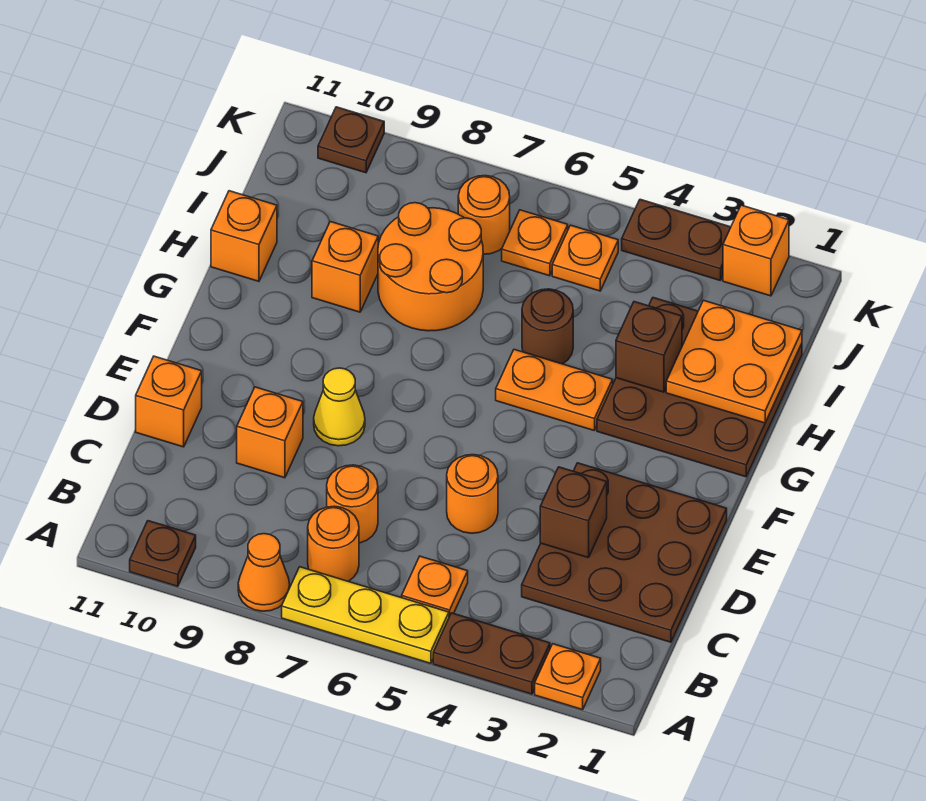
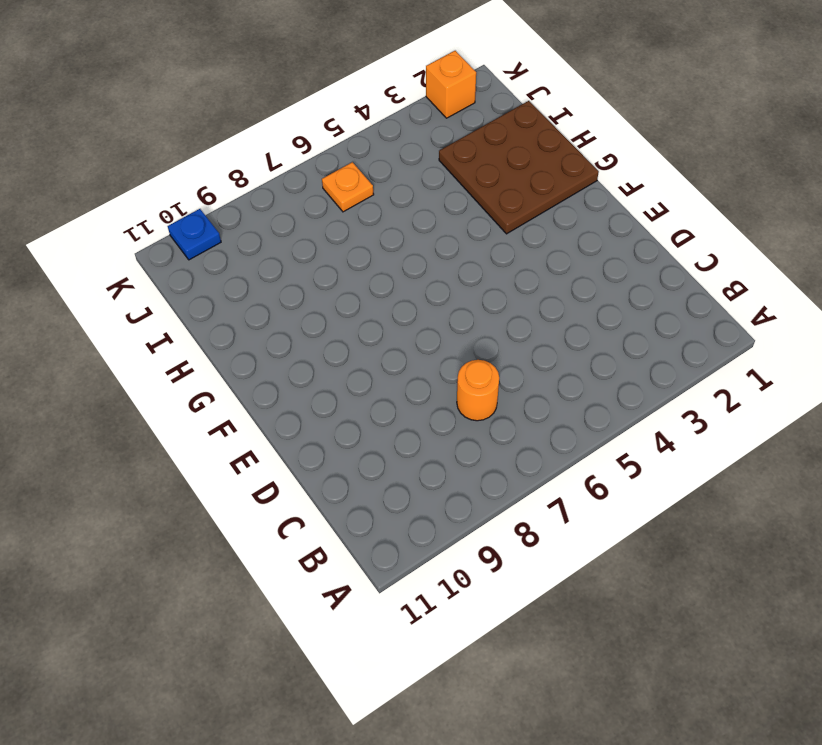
blue plate K10 level 1 -> brown plate K10 level 1
none -> orange plate A2 level 1
none -> brown plate A3:A4 level 1
none -> yellow plate A5:A7 level 1

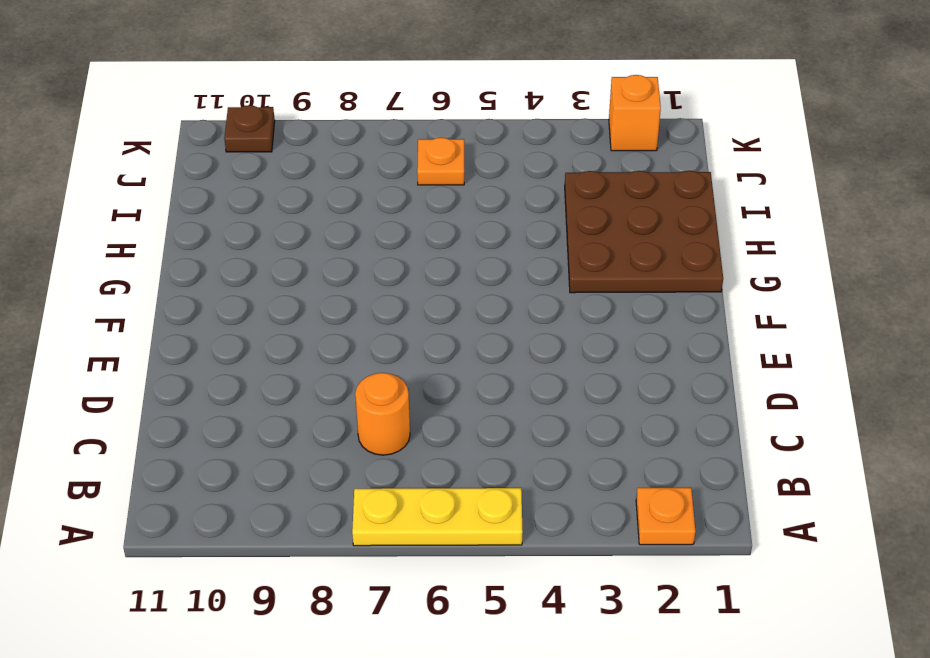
none -> brown plate A3:A4 level 1
none -> orange cone A8 level 1
none -> brown plate A10 level 1

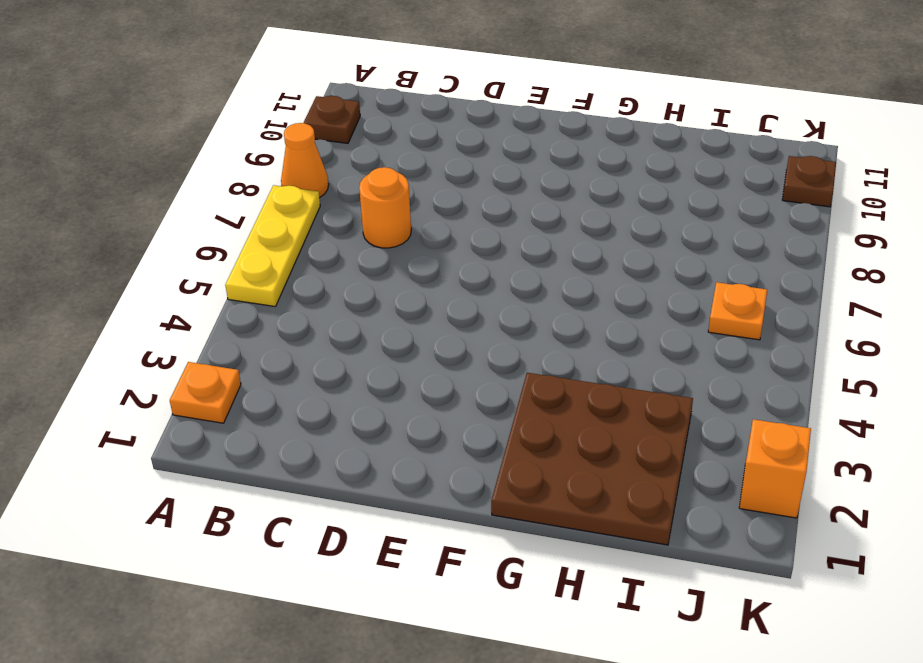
none -> brown plate A3:A4 level 1
none -> orange plate B5 level 1
none -> orange round brick B7 level 1

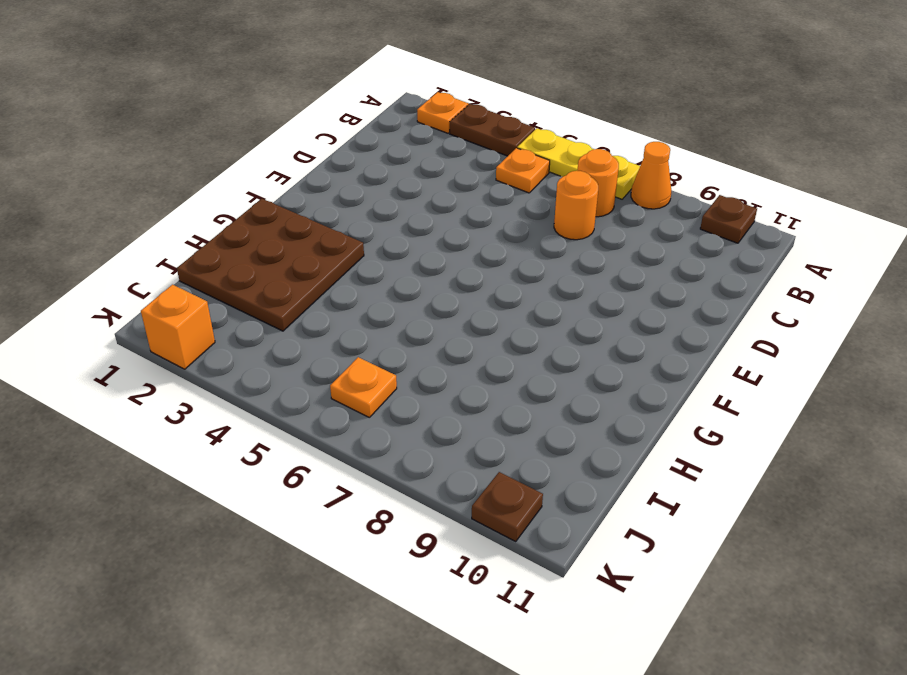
none -> brown plate C1:E3 level 1
none -> orange round brick D5 level 1
none -> orange brick D9 level 1

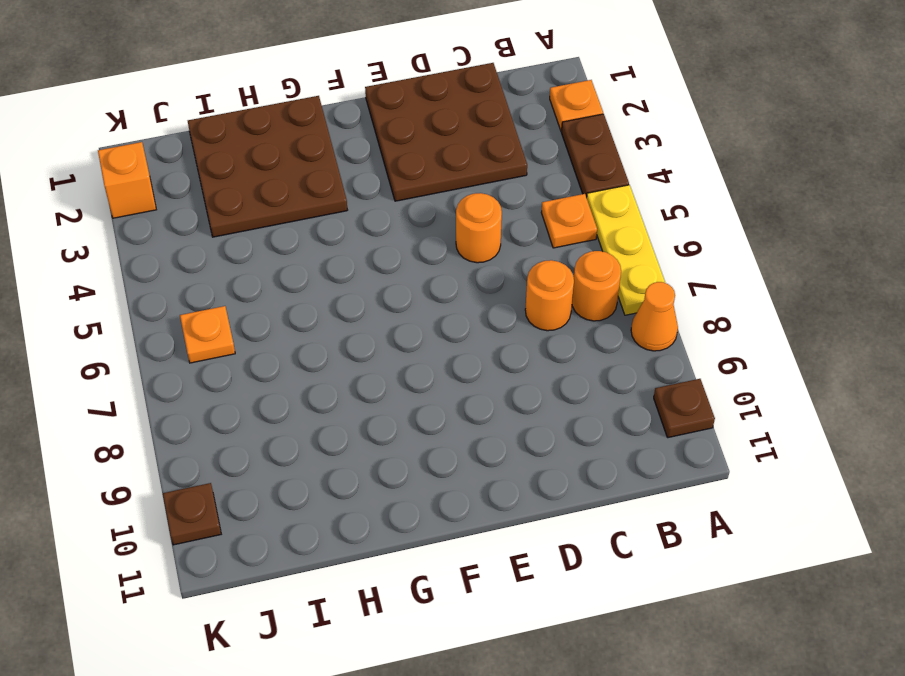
none -> orange brick D9 level 1
none -> orange brick D11 level 1
none -> yellow cone E8 level 1

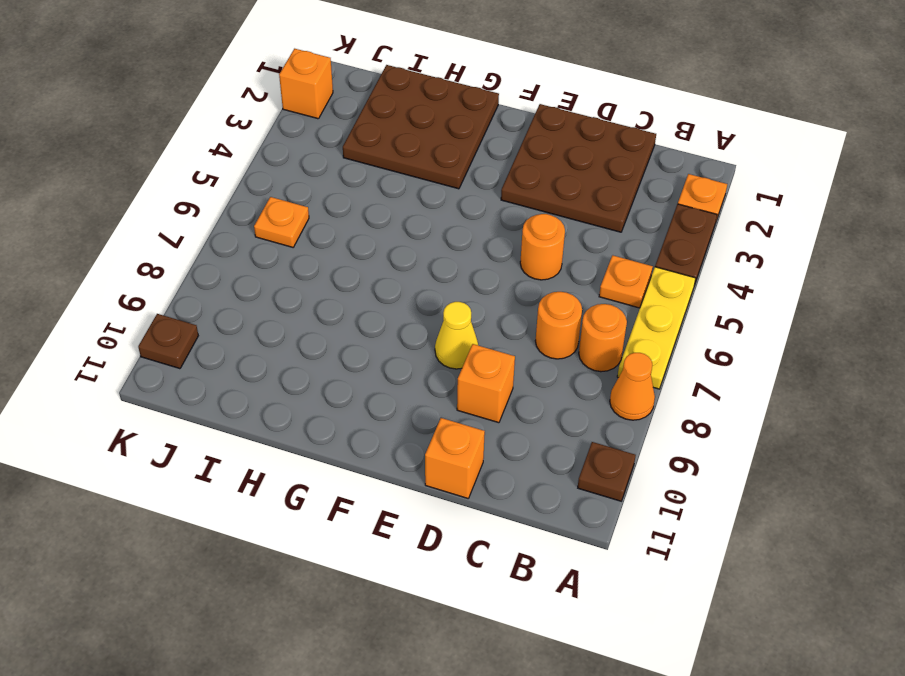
none -> orange plate G4:G5 level 1
none -> brown round brick H5 level 1
none -> orange round brick H7:I8 level 1

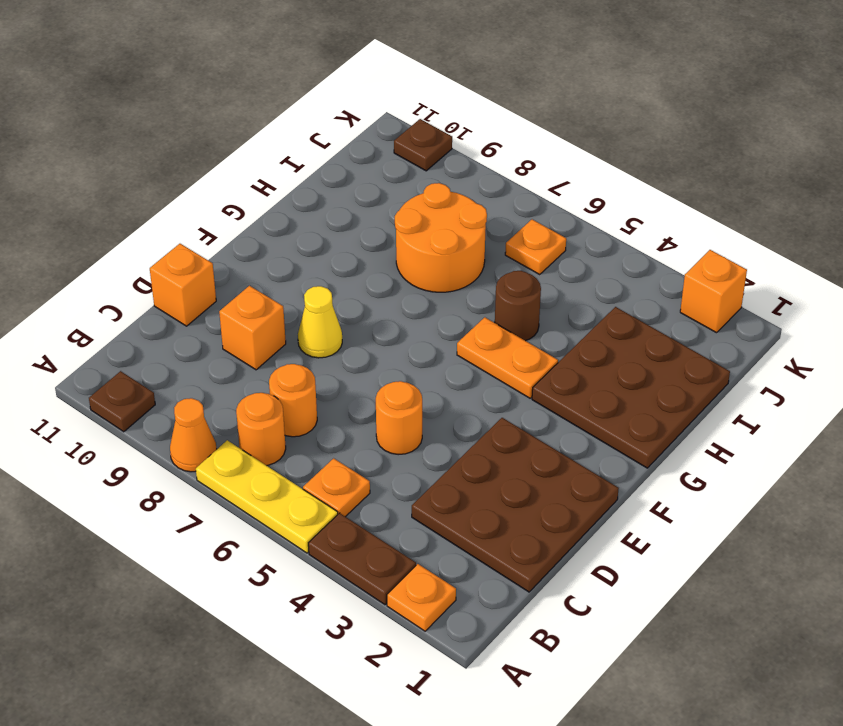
none -> orange brick H9 level 1
none -> orange brick H11 level 1
none -> orange plate J5 level 1

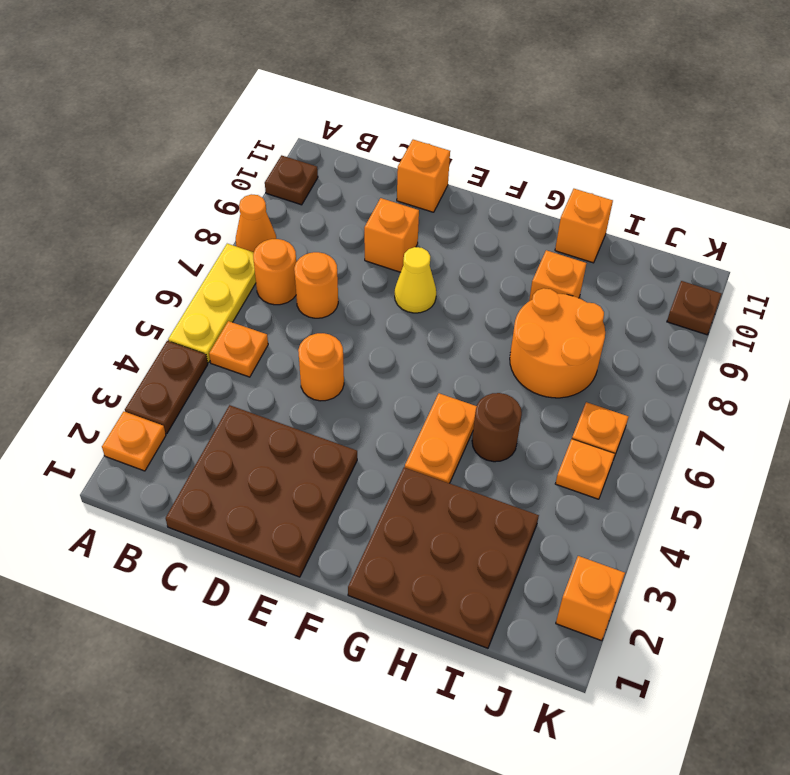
none -> orange round brick J7 level 1
none -> brown plate K3:K4 level 1
none -> brown brick D3 level 2

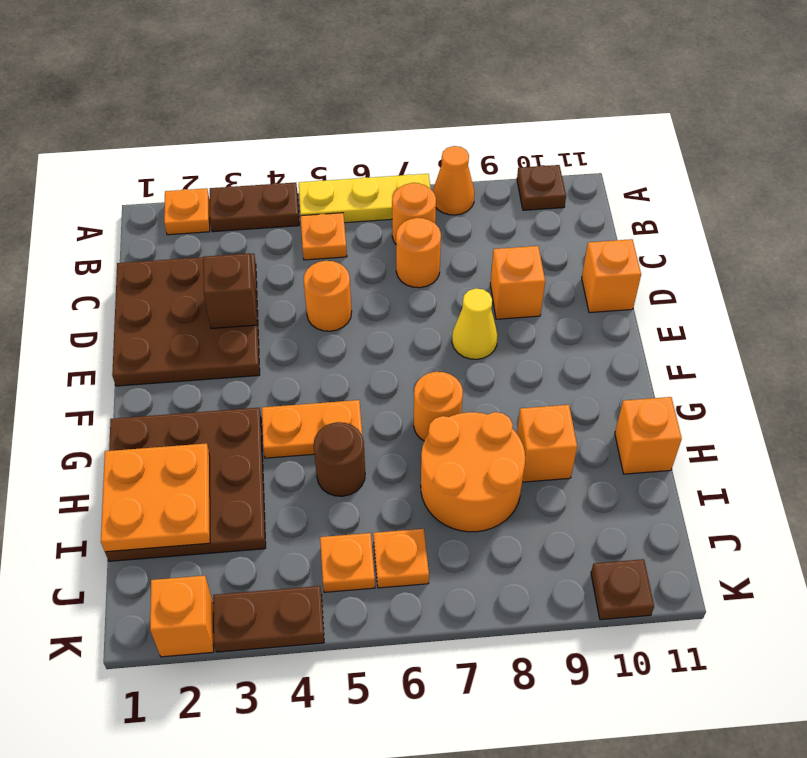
orange round brick G7 level 1 -> orange round brick J7 level 1
none -> brown brick H3 level 2

